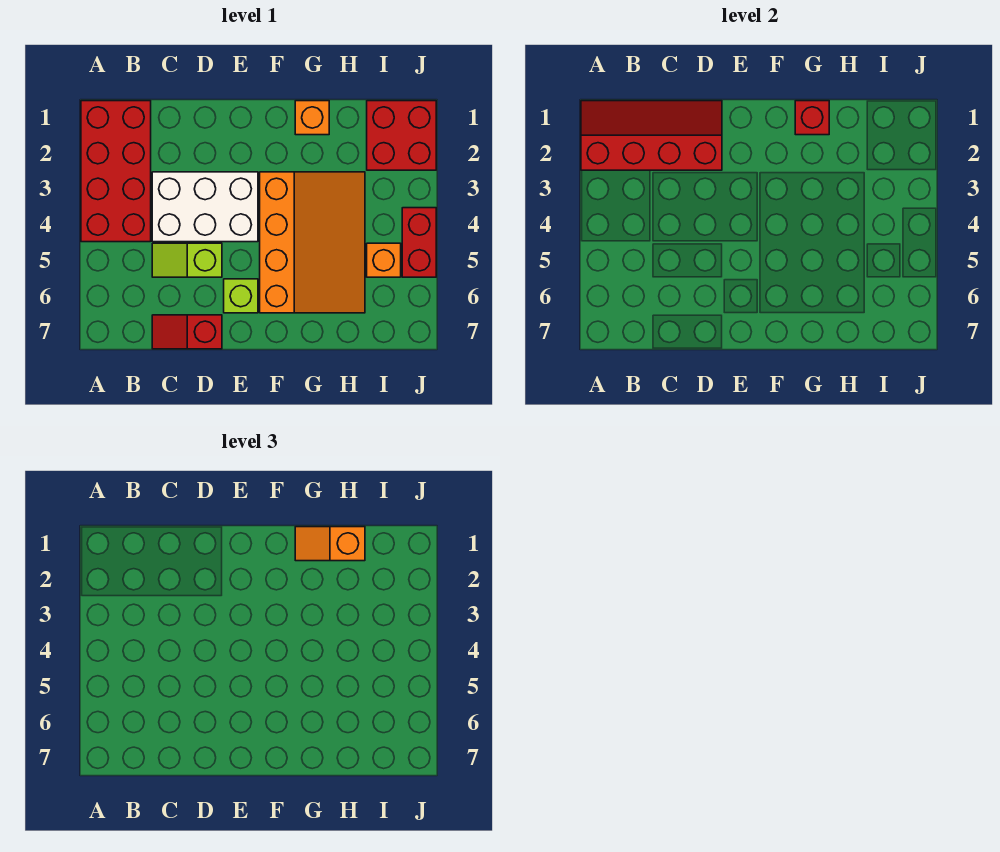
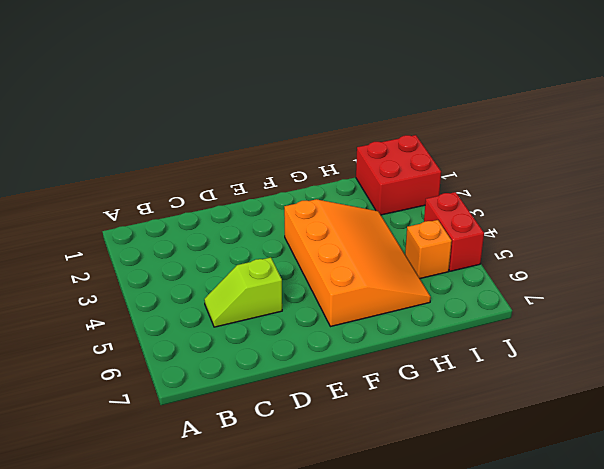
none -> red brick A1:B4 level 1
none -> white brick C3:E4 level 1
none -> red slope C7:D7 level 1 top D

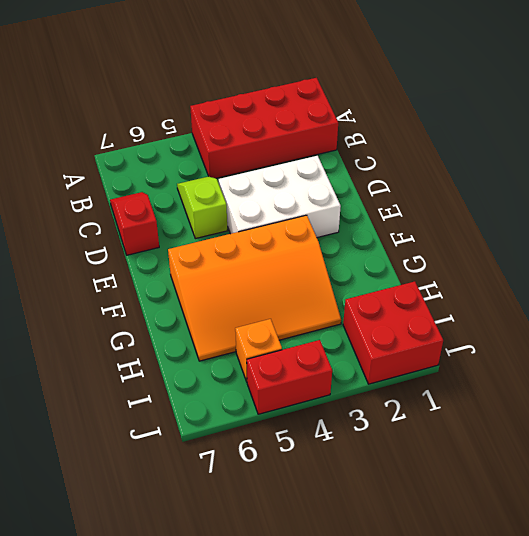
white brick D2:E4 level 1 -> white brick C3:E4 level 1
none -> lime brick E6 level 1
none -> orange brick G1 level 1
none -> red slope A1:D2 level 2 top 2

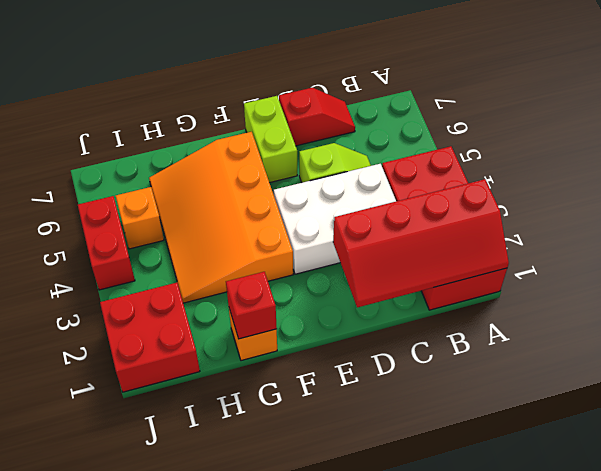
lime brick E6:E7 level 1 -> lime brick E6 level 1
none -> orange slope G1:H1 level 3 top H

